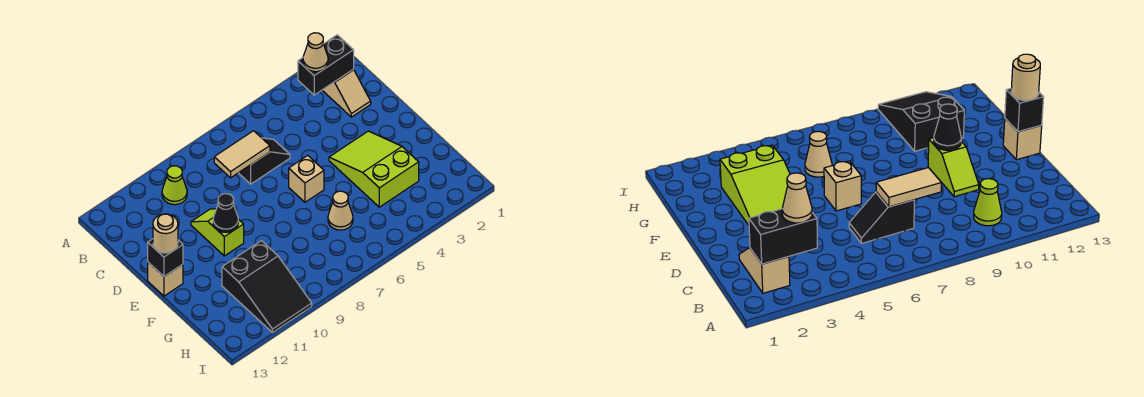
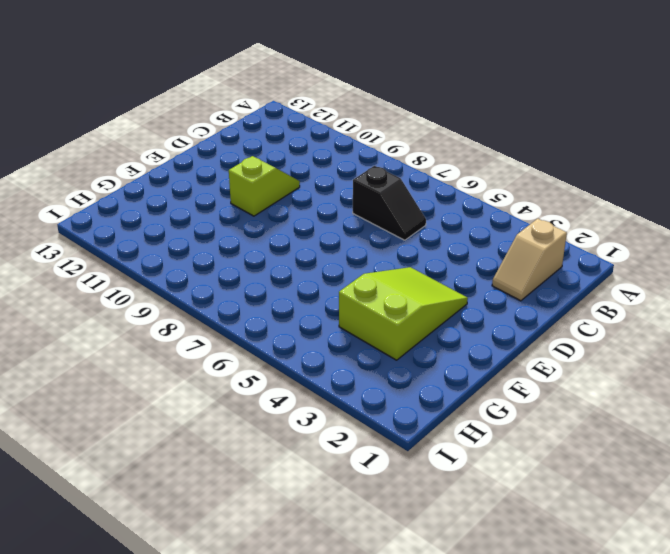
none -> lime cone B10 level 1
none -> tan brick E6 level 1
none -> tan brick E13 level 1

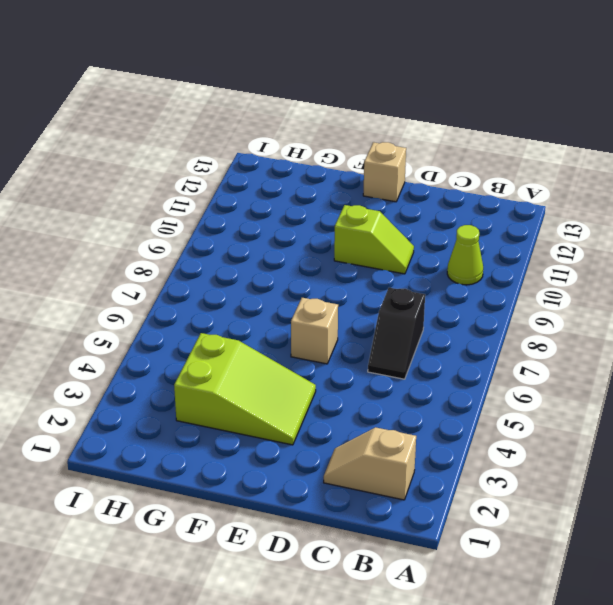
none -> tan cone G6 level 1
none -> black slope G10:I11 level 1 top G
none -> black brick B2:B3 level 2

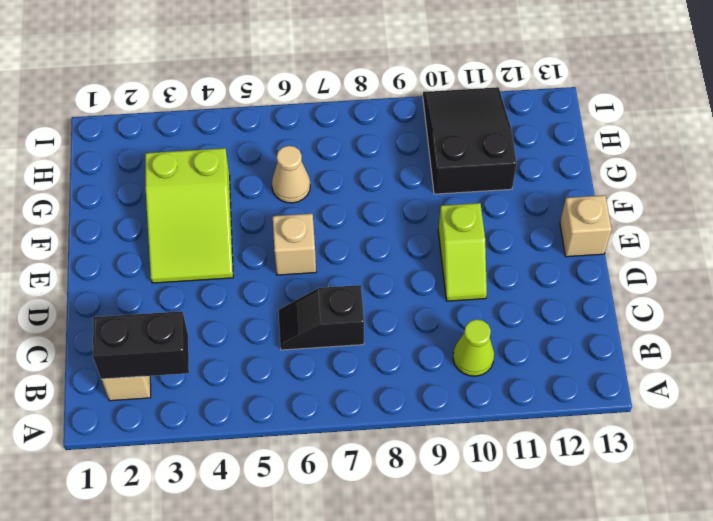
none -> tan tile C7:C8 level 2
none -> black cone E10 level 2
none -> black brick E13 level 2

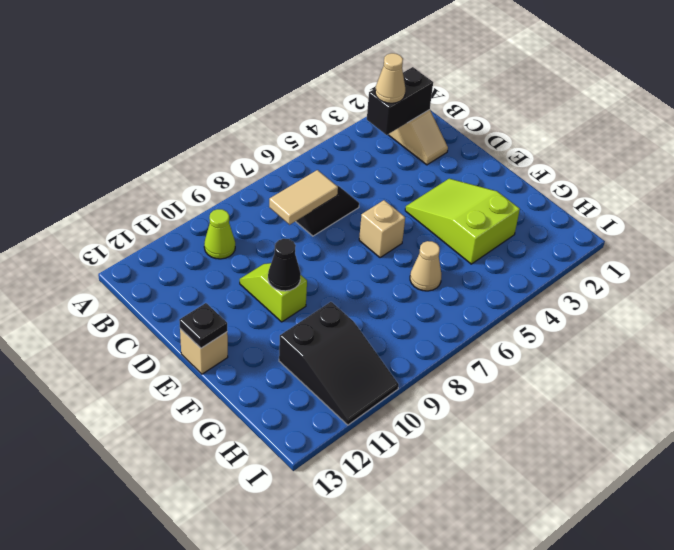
black plate E13 level 2 -> black brick E13 level 2
none -> tan round brick E13 level 3

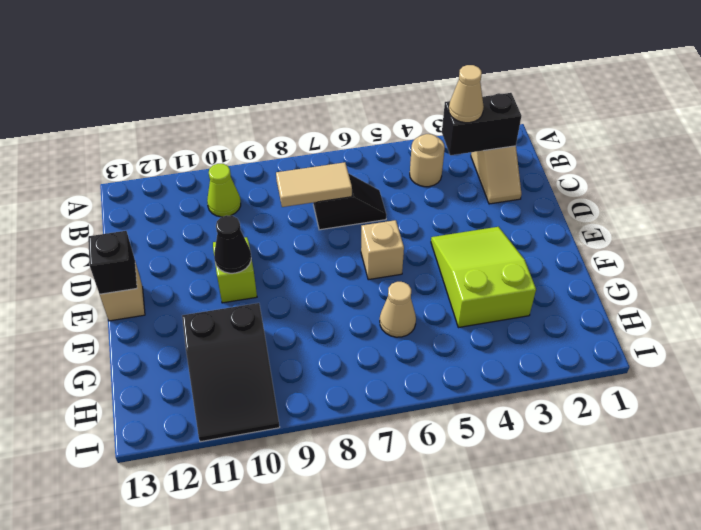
tan round brick B4 level 1 -> tan round brick E13 level 3

